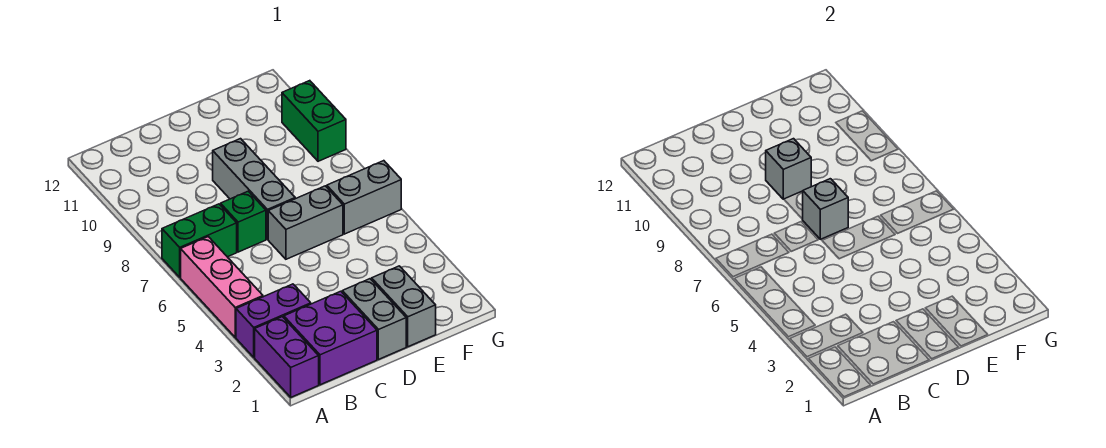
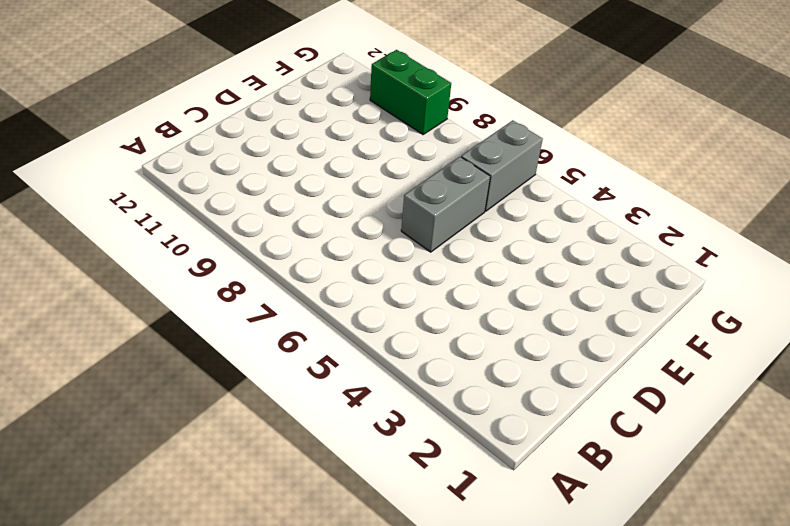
none -> purple brick A1:A2 level 1
none -> purple brick A3:B3 level 1
none -> pink brick A4:A6 level 1

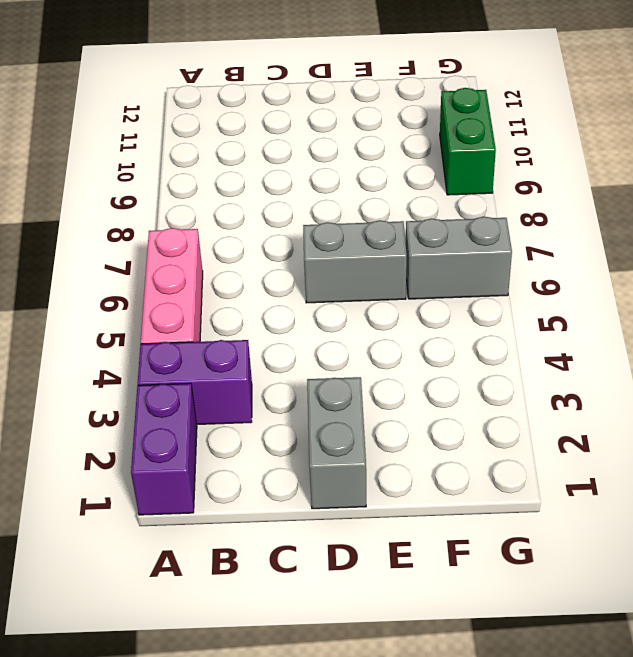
none -> green brick A7:B7 level 1
none -> purple brick B1:C2 level 1
none -> green brick C7 level 1

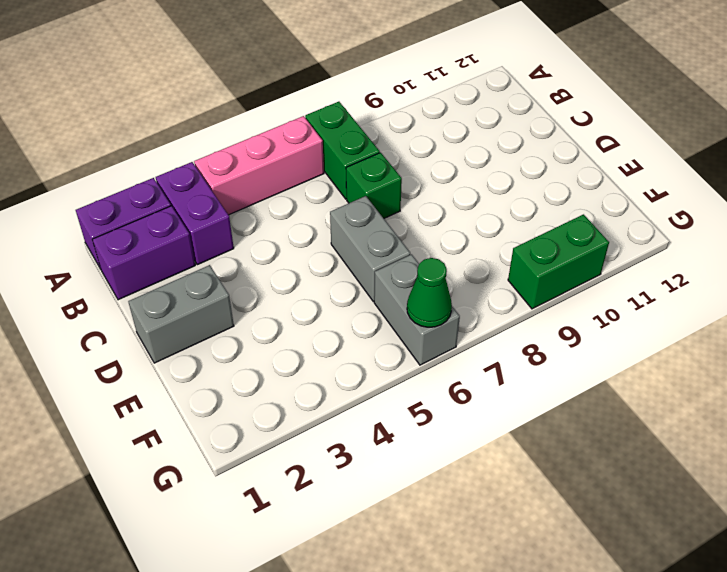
purple brick B1:B2 level 1 -> purple brick B1:C2 level 1
green cone G6 level 2 -> none
none -> grey brick D7:D9 level 1
none -> grey brick E1:E2 level 1
none -> grey brick D7 level 2

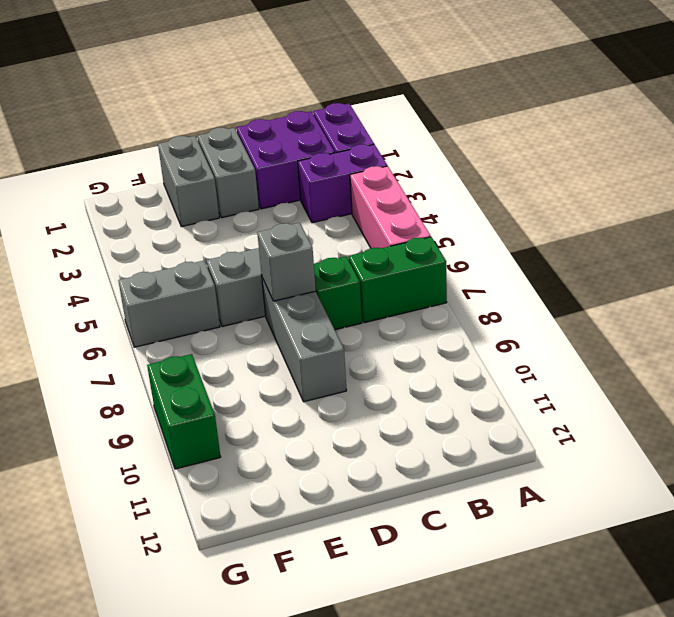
none -> grey brick D9 level 2

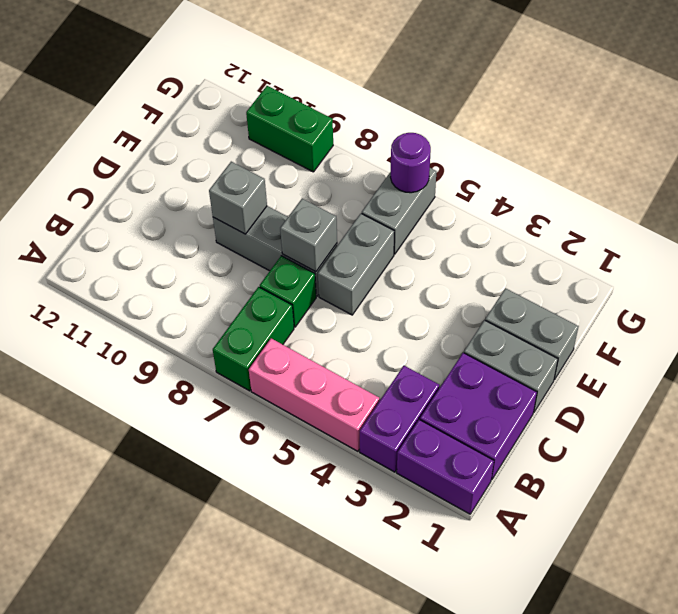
purple round brick G6 level 2 -> none

